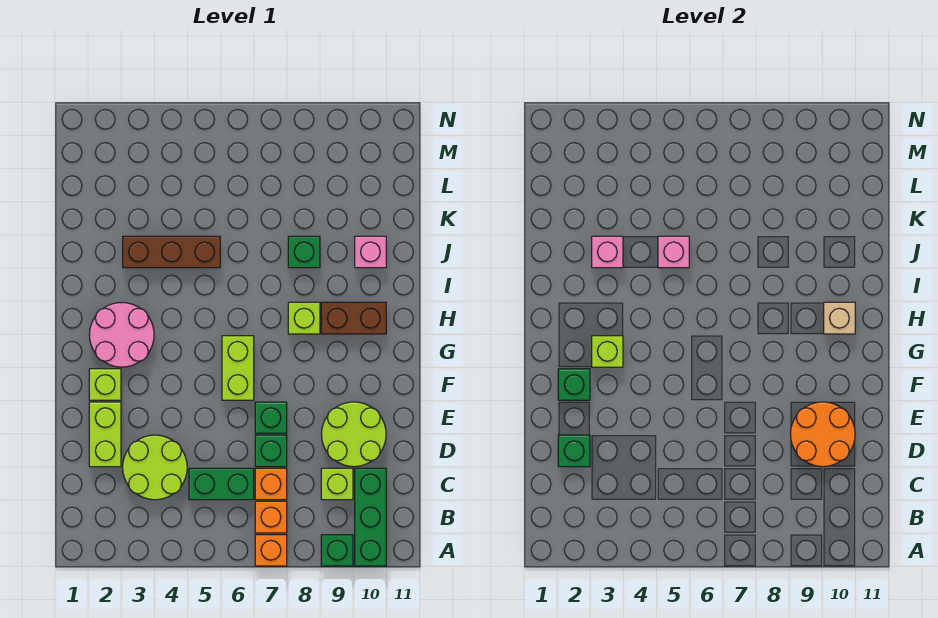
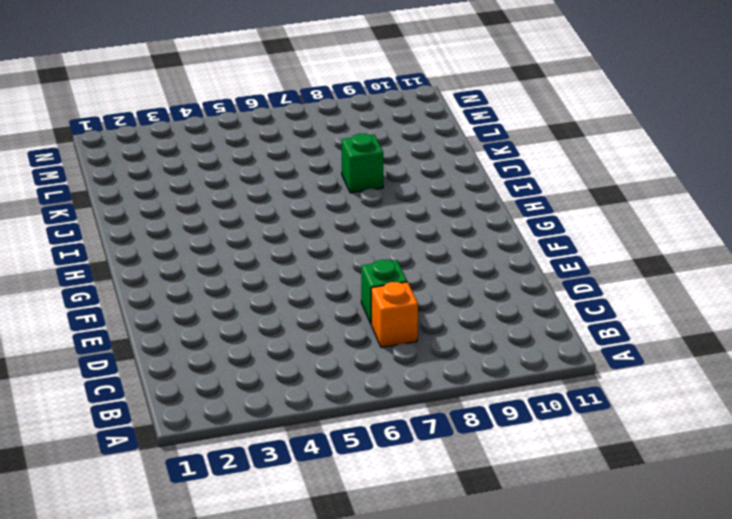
none -> orange brick A7 level 1
none -> green brick A9 level 1
none -> green brick A10:C10 level 1

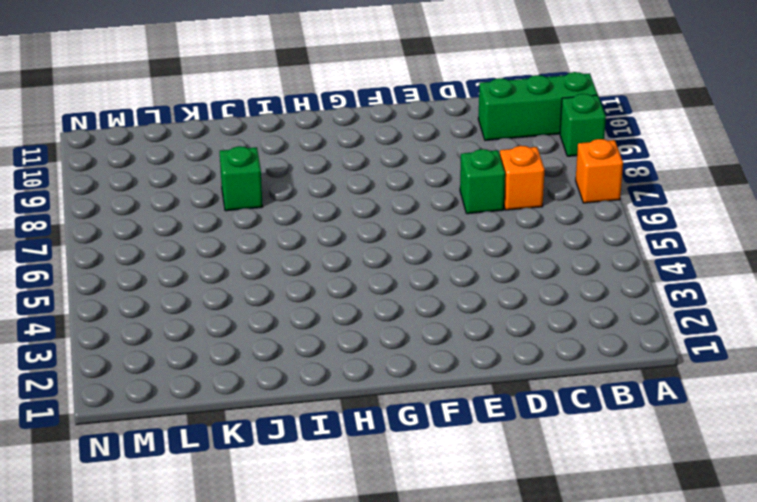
none -> orange brick B7 level 1
none -> lime round brick C3:D4 level 1
none -> green brick C5:C6 level 1

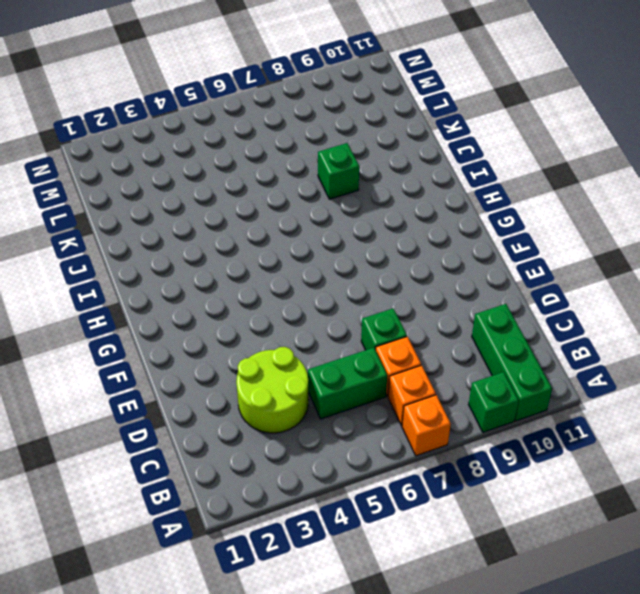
none -> lime brick C9 level 1
none -> lime brick D2:E2 level 1
none -> lime round brick D9:E10 level 1

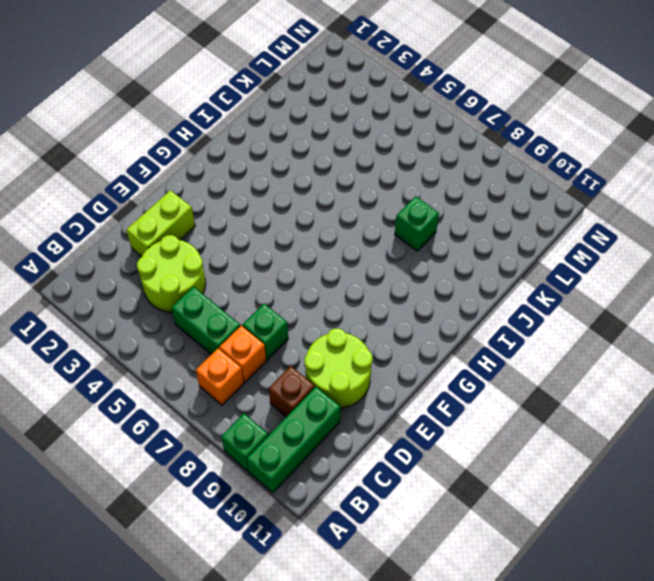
brown brick C9 level 1 -> lime brick C9 level 1
none -> orange brick A7 level 1
none -> green brick E7 level 1
none -> lime brick F2 level 1

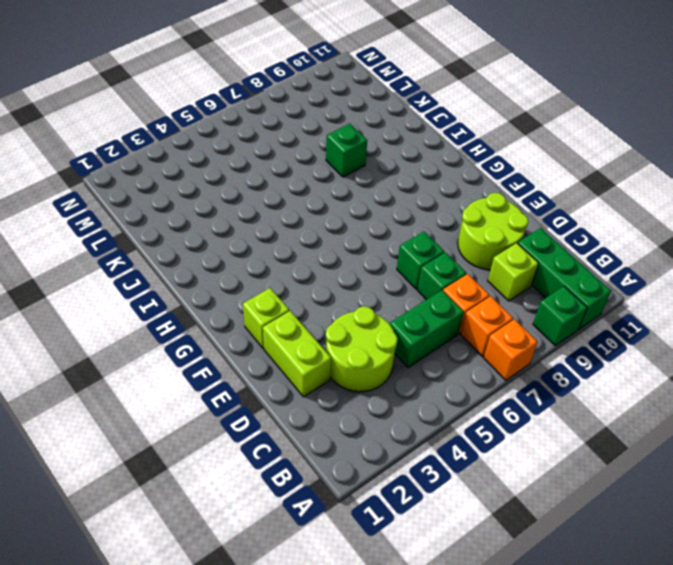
none -> lime brick F6:G6 level 1
none -> pink round brick G2:H3 level 1
none -> lime brick H8 level 1

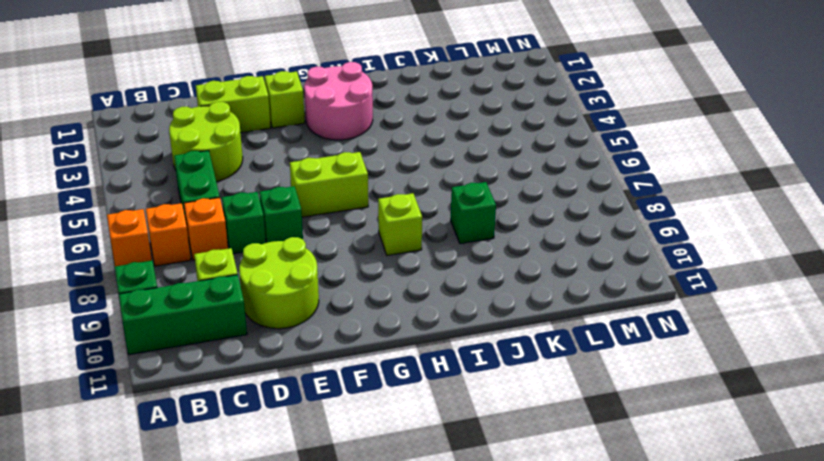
none -> brown brick H9:H10 level 1
none -> brown brick J3:J5 level 1
none -> pink brick J10 level 1

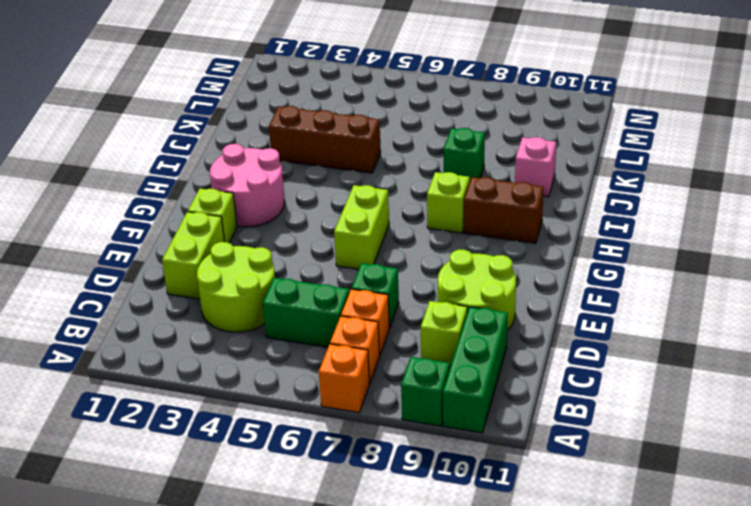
none -> green brick E7 level 1
none -> green brick D2 level 2
none -> orange round brick D9:E10 level 2

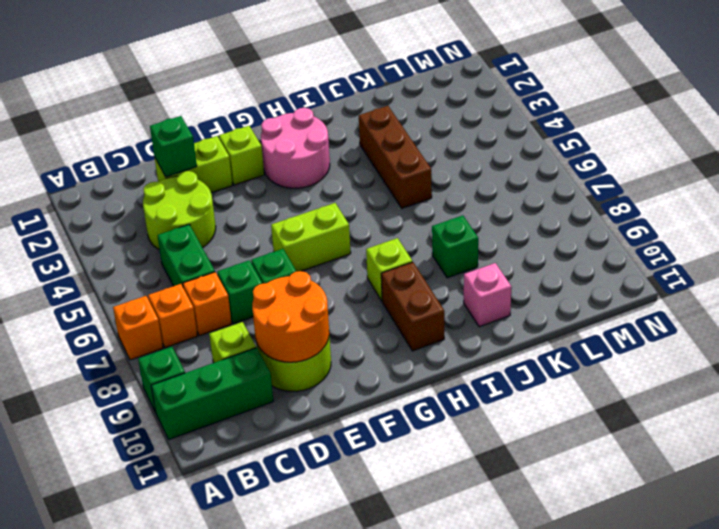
none -> green brick F2 level 2
none -> lime brick G3 level 2
none -> tan brick H10 level 2

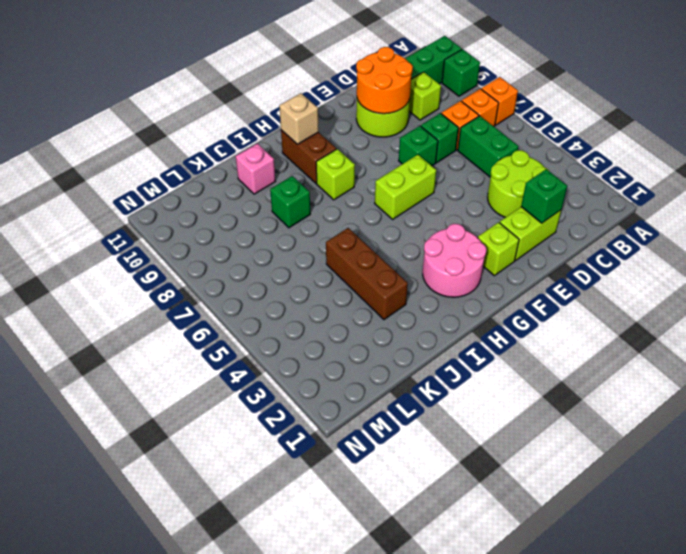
none -> green brick F2 level 2
none -> lime brick G3 level 2
none -> pink brick J3 level 2

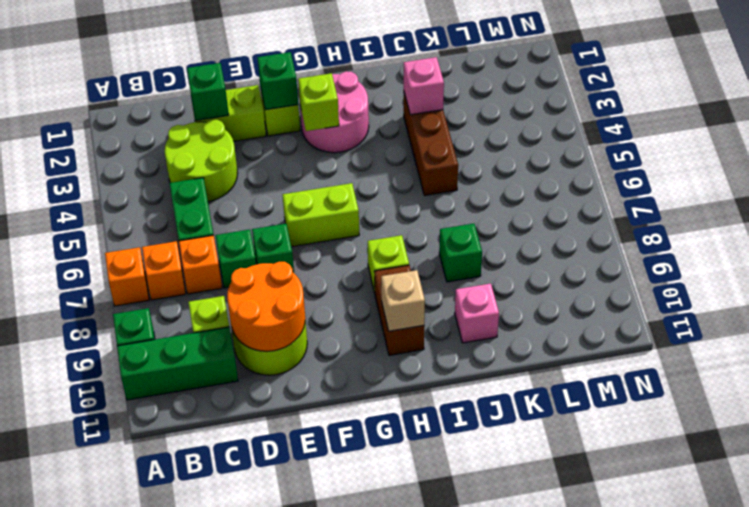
none -> pink brick J5 level 2

